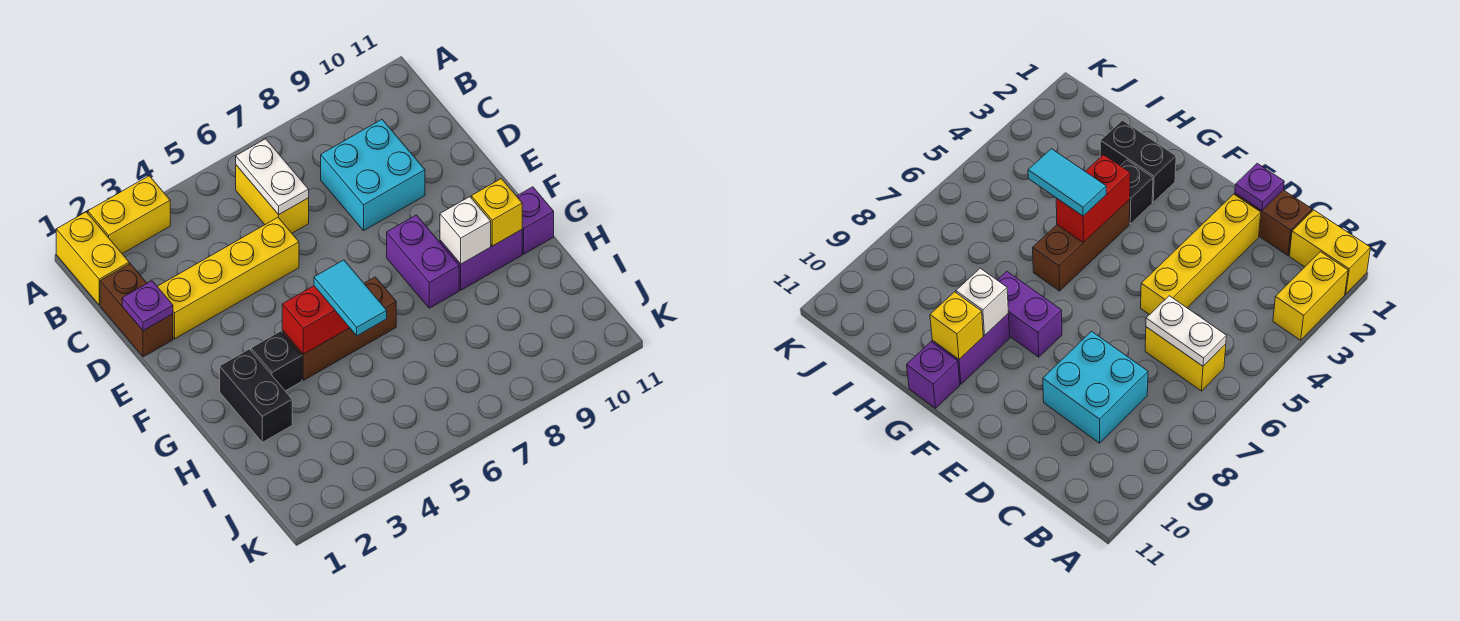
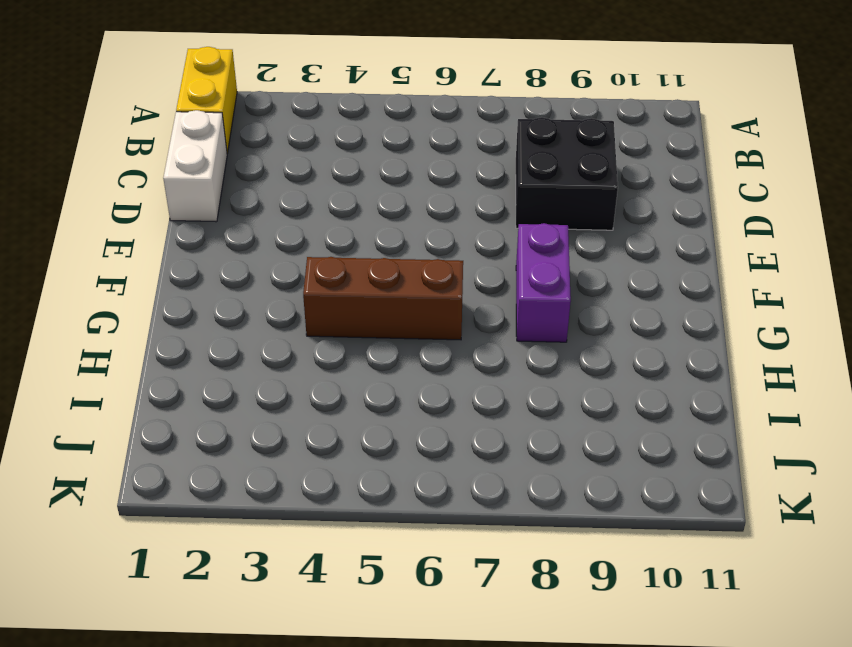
white brick C1:D1 level 1 -> brown brick C1:D1 level 1
black brick C8:D9 level 1 -> cyan brick C8:D9 level 1
none -> yellow brick A2:A3 level 1
none -> yellow brick B6:C6 level 1
none -> yellow brick D2:D5 level 1

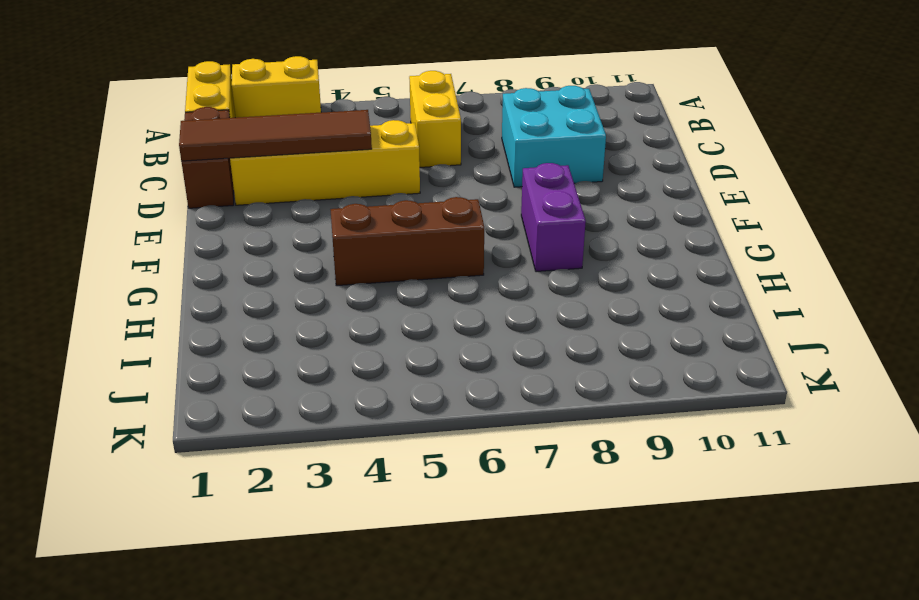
brown tile D1:D4 level 2 -> purple plate D1 level 2
none -> black brick G2:H2 level 1
none -> black brick G3 level 1
none -> purple brick G9:G10 level 1

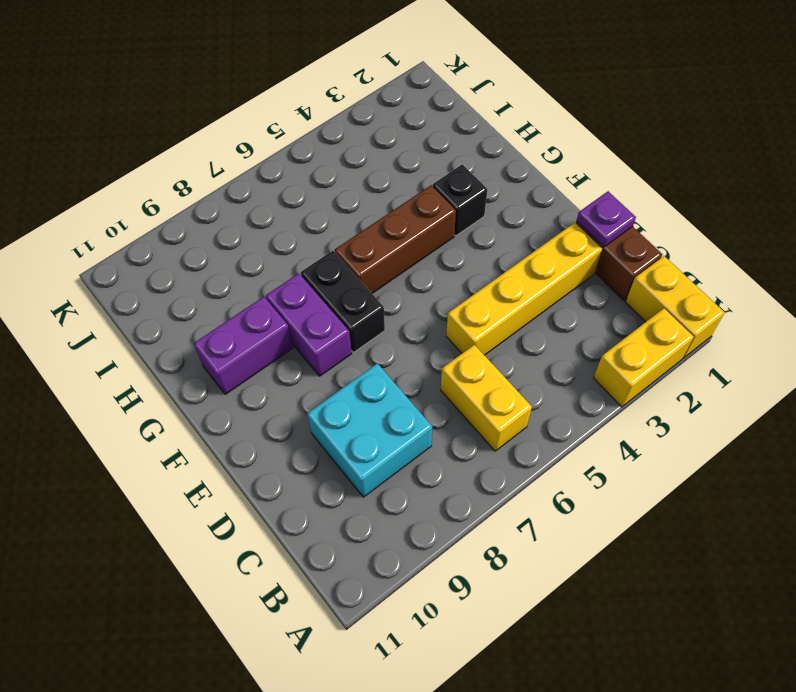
black brick F7:G7 level 1 -> black brick G2:H2 level 1
none -> purple brick G11 level 1
none -> white plate B6:C6 level 2
none -> red brick G4:G5 level 2

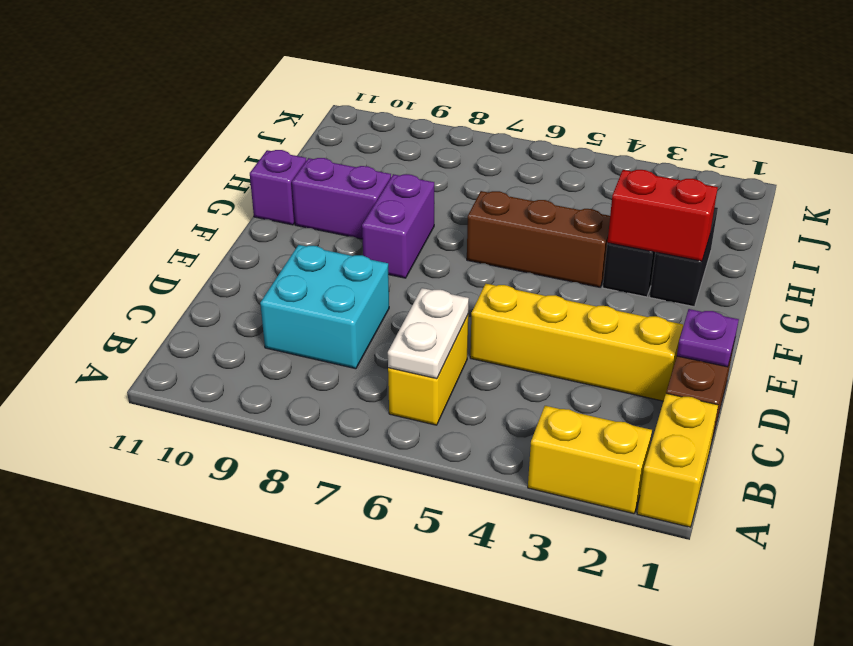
red brick G2:G3 level 2 -> red brick G4:G5 level 2
none -> white brick G9 level 2
none -> yellow brick G10 level 2
none -> cyan tile G5:H5 level 3

